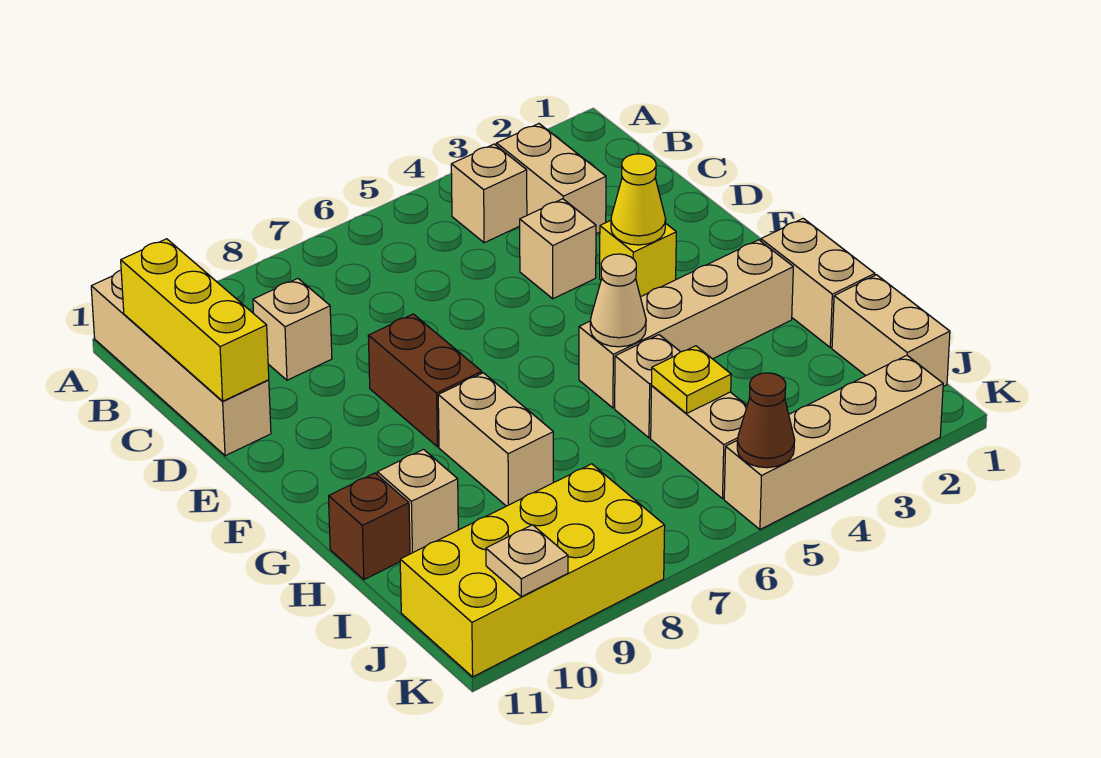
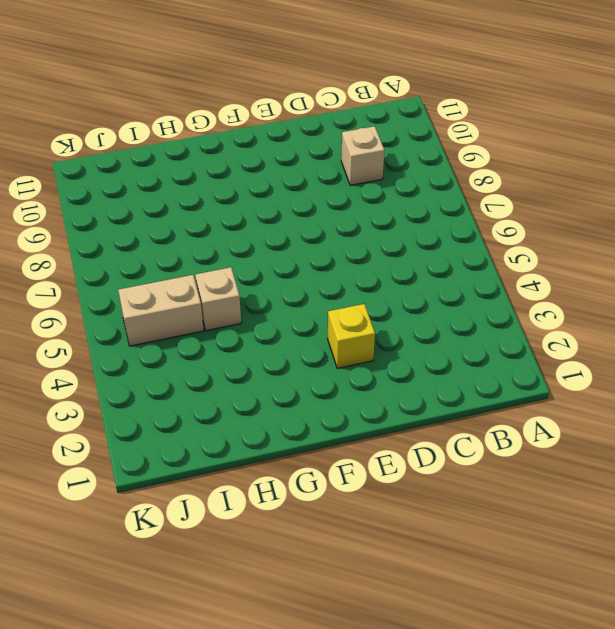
none -> tan brick A11:D11 level 1
none -> tan brick B3:C3 level 1
none -> tan brick B4 level 1

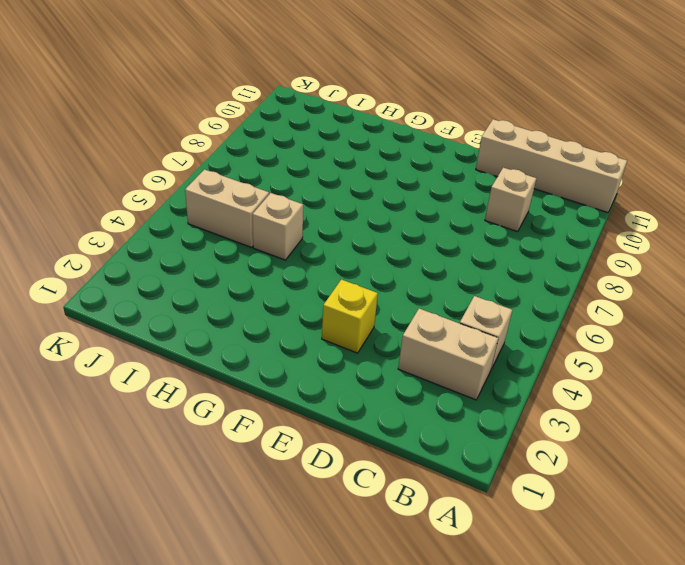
none -> tan brick D4 level 1
none -> brown brick E8:F8 level 1
none -> tan brick G1:H1 level 1

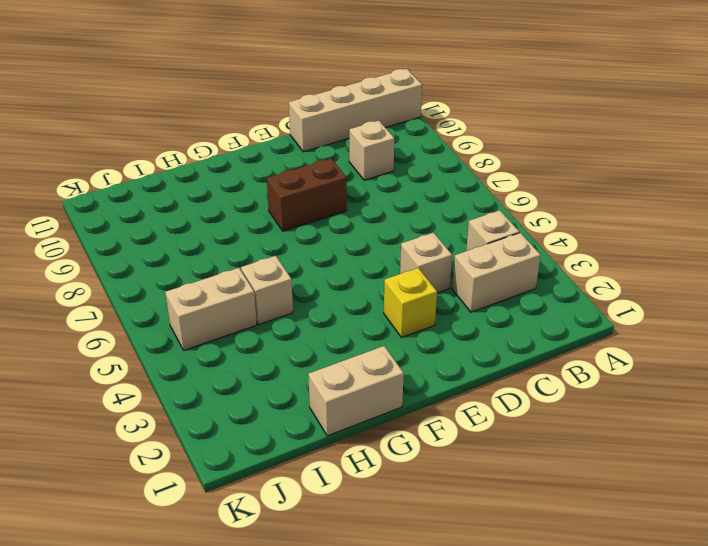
none -> tan brick G2:G5 level 1
none -> tan brick G8:H8 level 1
none -> tan brick H10 level 1

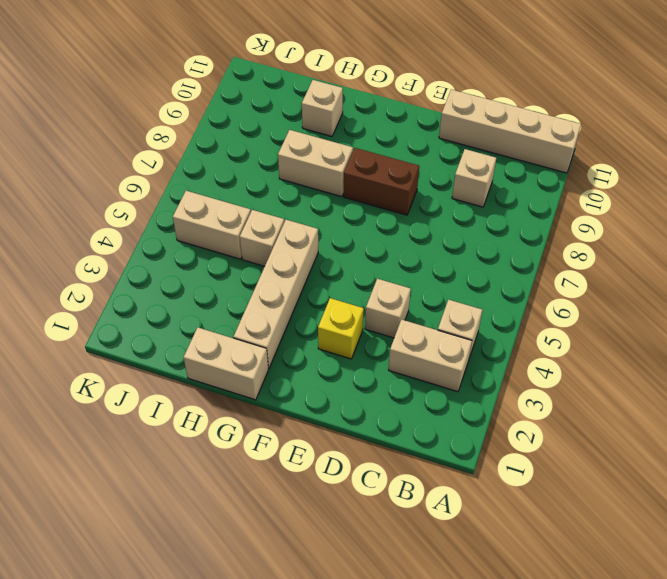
none -> brown brick H11 level 1
none -> tan brick I1:J1 level 1
none -> yellow brick J8:K11 level 1

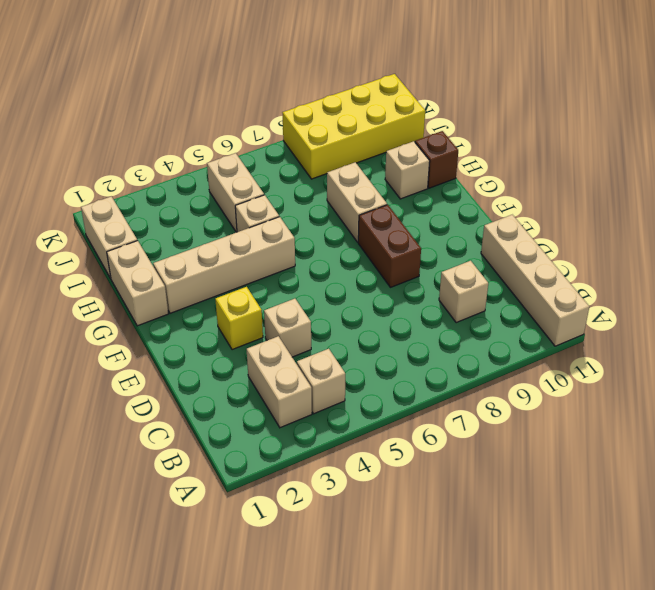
none -> tan brick K2:K5 level 1
none -> yellow brick B11:D11 level 2
none -> yellow cone E3 level 2

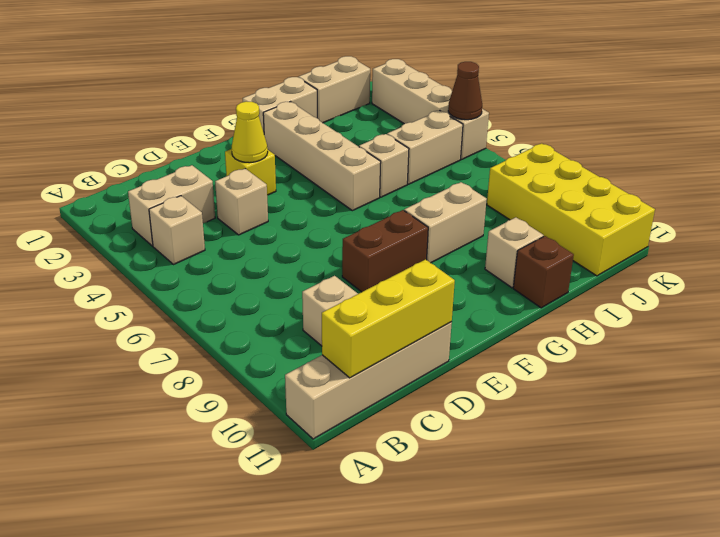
none -> tan cone G5 level 2
none -> yellow plate I5 level 2
none -> tan plate K10 level 2

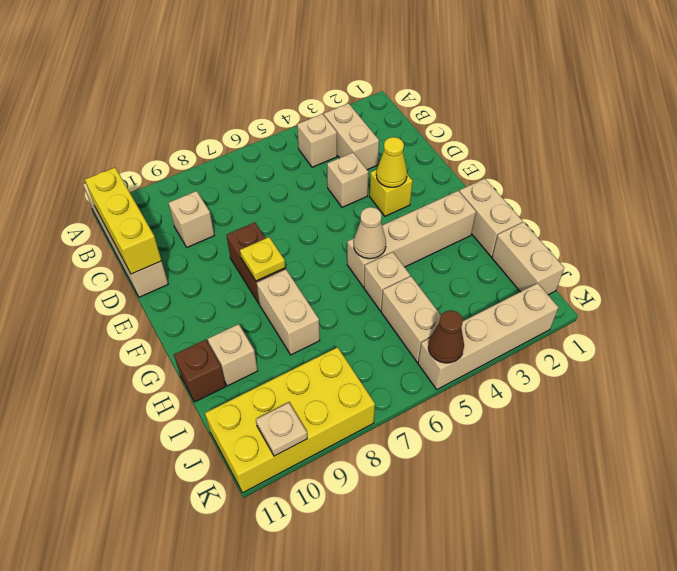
yellow plate F8 level 2 -> yellow plate I5 level 2

